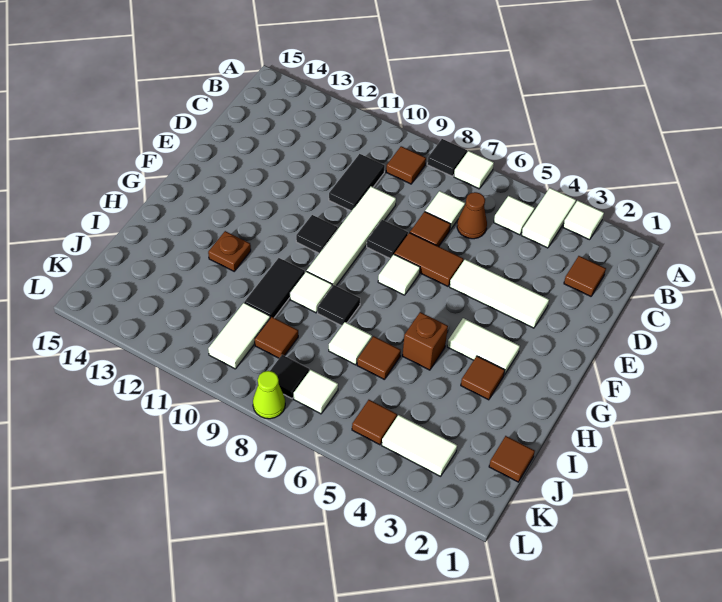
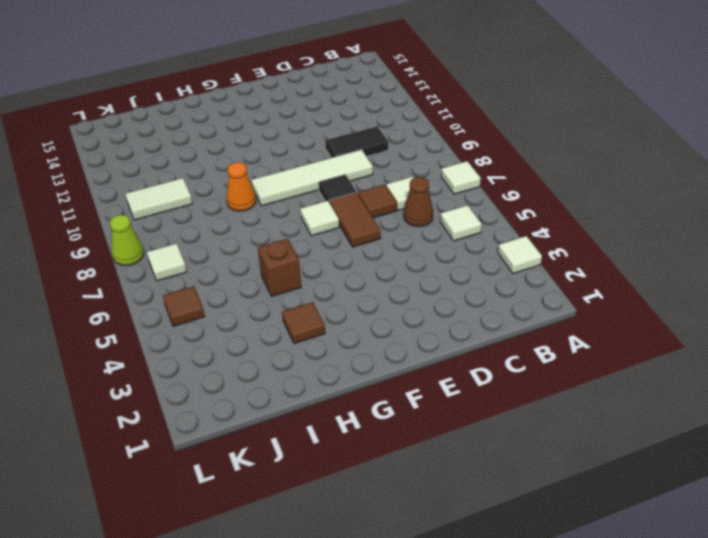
orange cone H9 level 1 -> white tile H9 level 1
none -> white tile A4:B4 level 1
none -> black tile A8 level 1
none -> brown tile B9 level 1
none -> brown tile C2 level 1

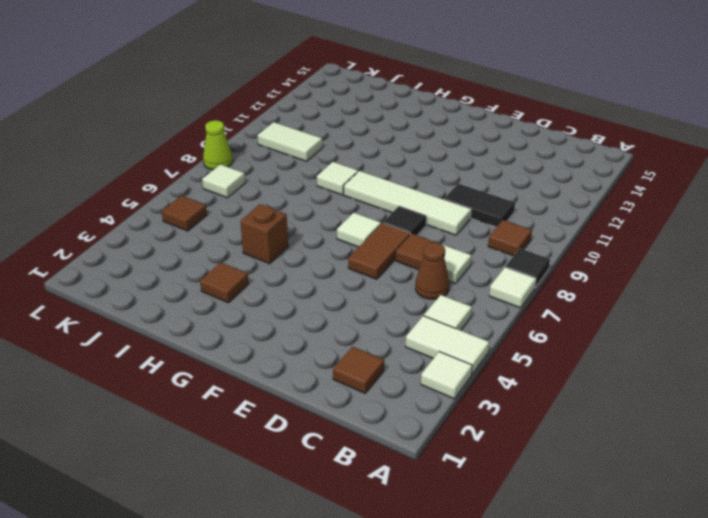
none -> white tile E3:E5 level 1
none -> black tile F10 level 1
none -> white tile G3:G4 level 1
none -> black tile H8 level 1

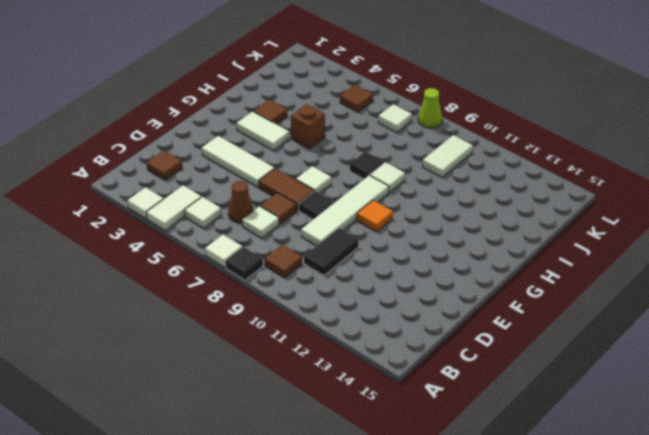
orange tile F10 level 1 -> black tile F10 level 1
none -> black tile H10:I10 level 1
none -> brown plate H12 level 1
none -> brown tile I6 level 1
none -> white tile I7 level 1

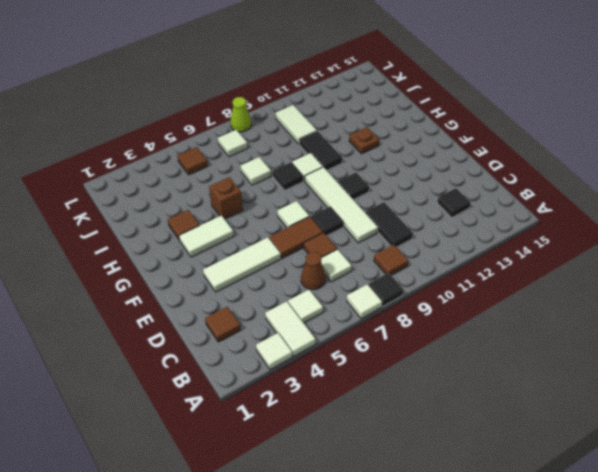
black tile C13 level 1 -> black tile K8 level 1
none -> brown tile I6 level 1
none -> brown tile J1 level 1
none -> brown tile J9 level 1
none -> white tile K3:K4 level 1

